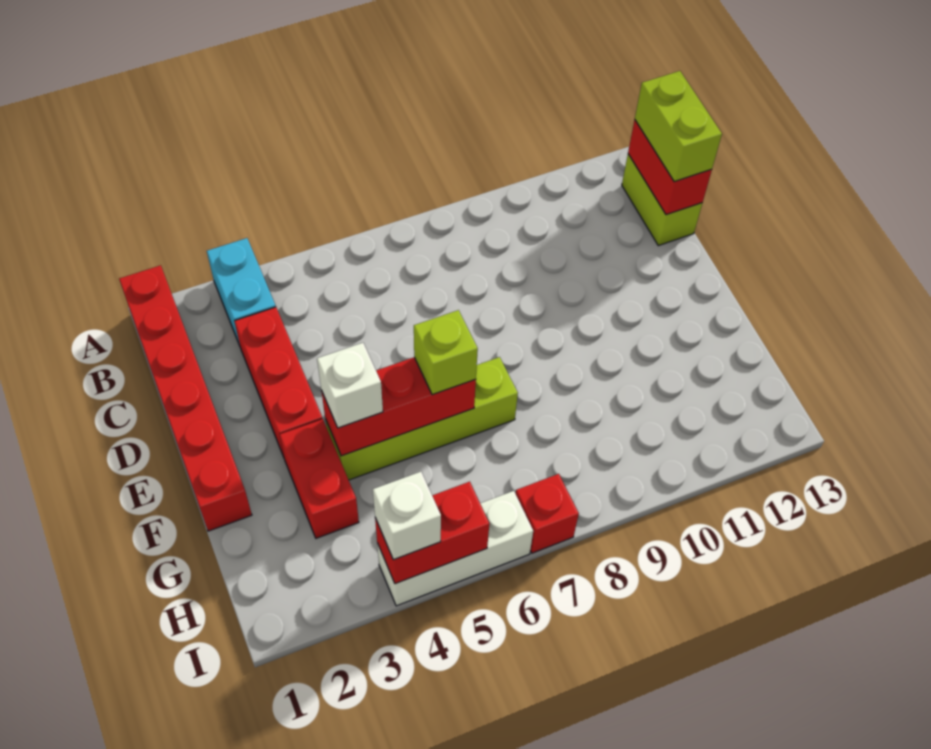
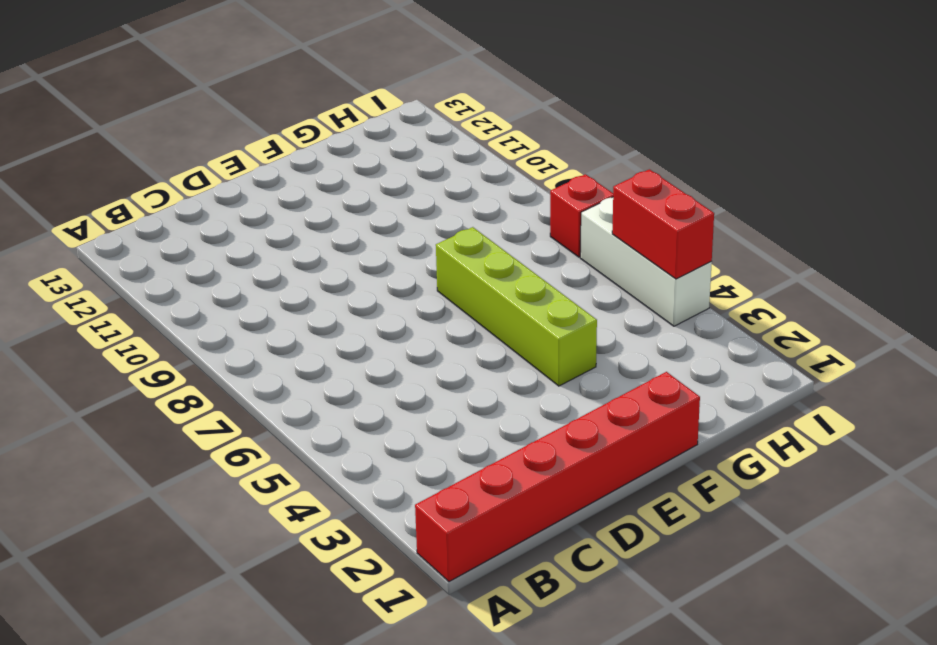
none -> cyan brick A3:B3 level 1
none -> lime brick B13:C13 level 1
none -> red brick C3:E3 level 1

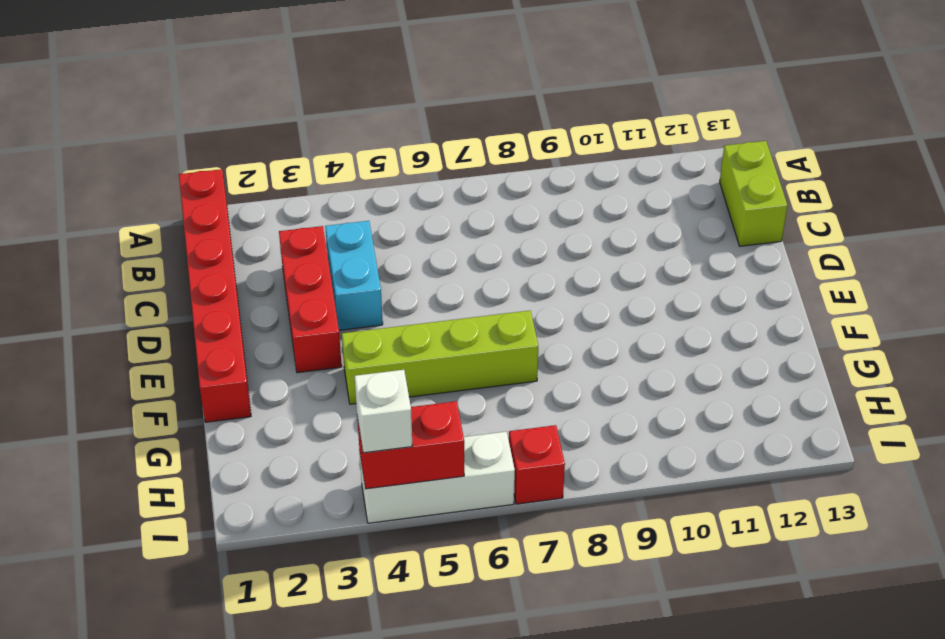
cyan brick C4:D4 level 1 -> cyan brick A3:B3 level 1
none -> red brick F3:G3 level 1
none -> red brick B13:C13 level 2
none -> red brick F4:F6 level 2

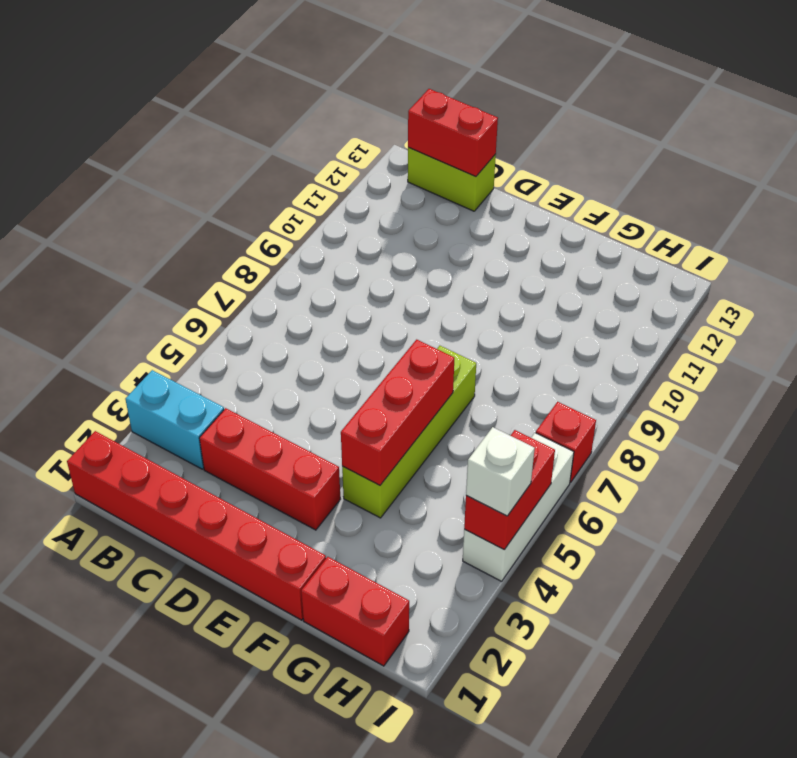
red brick G1:H1 level 1 -> red brick F3:G3 level 1
none -> lime brick B13:C13 level 3
none -> white brick F4 level 3
none -> lime brick F6 level 3

